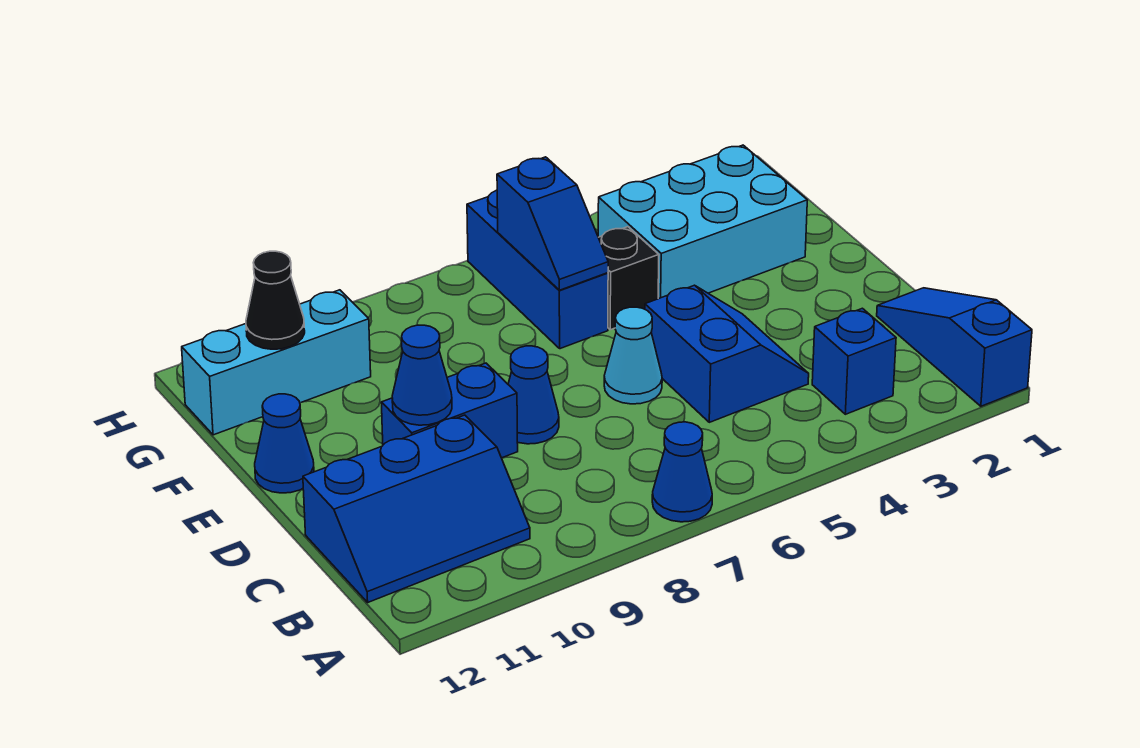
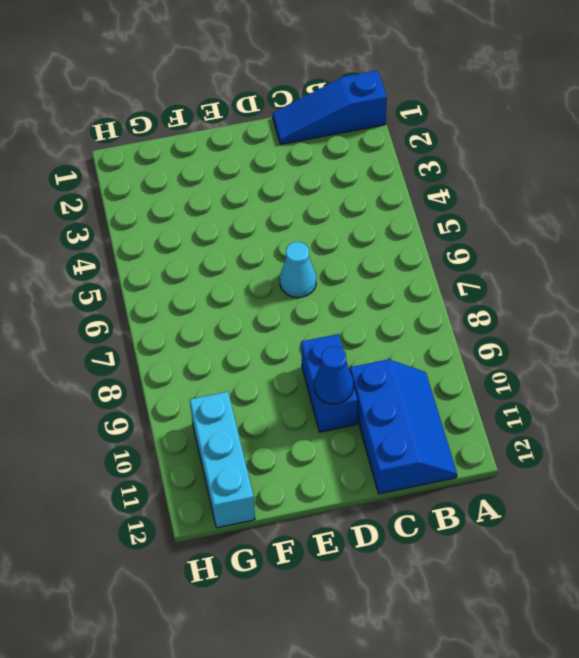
none -> blue cone A7 level 1
none -> blue brick B3 level 1
none -> blue slope C4:D5 level 1 top 5

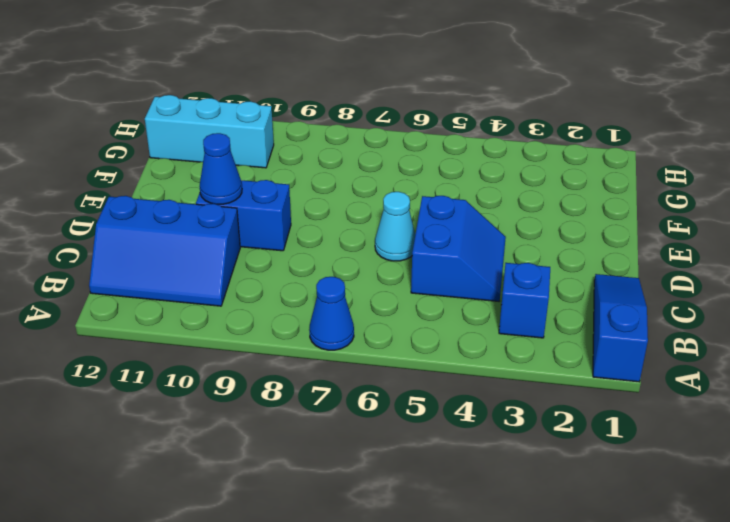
none -> blue cone D8 level 1
none -> blue cone E12 level 1
none -> cyan brick F2:G4 level 1

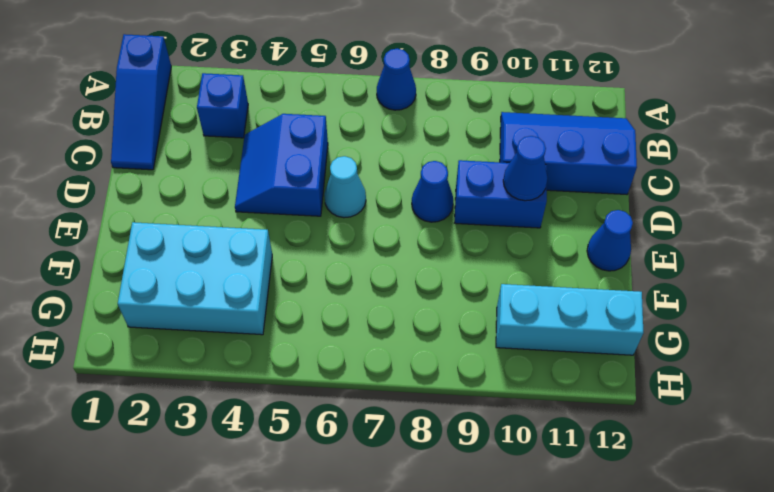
none -> black brick F5 level 1
none -> blue brick F6:H6 level 1
none -> blue slope F6:G6 level 2 top G

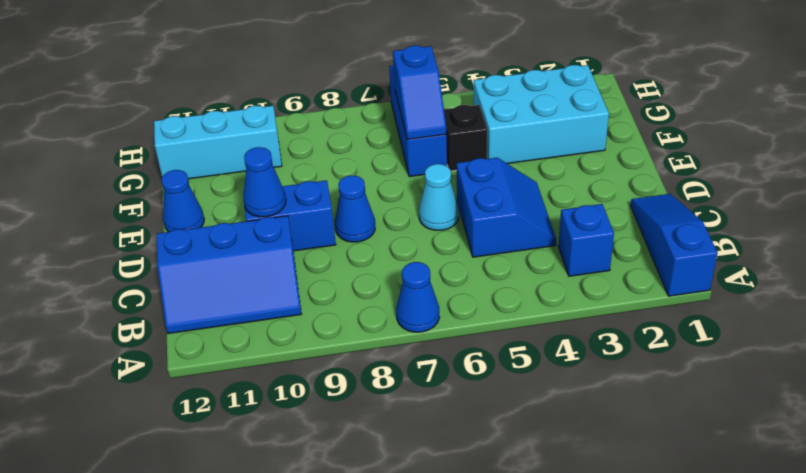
none -> black cone G11 level 2

